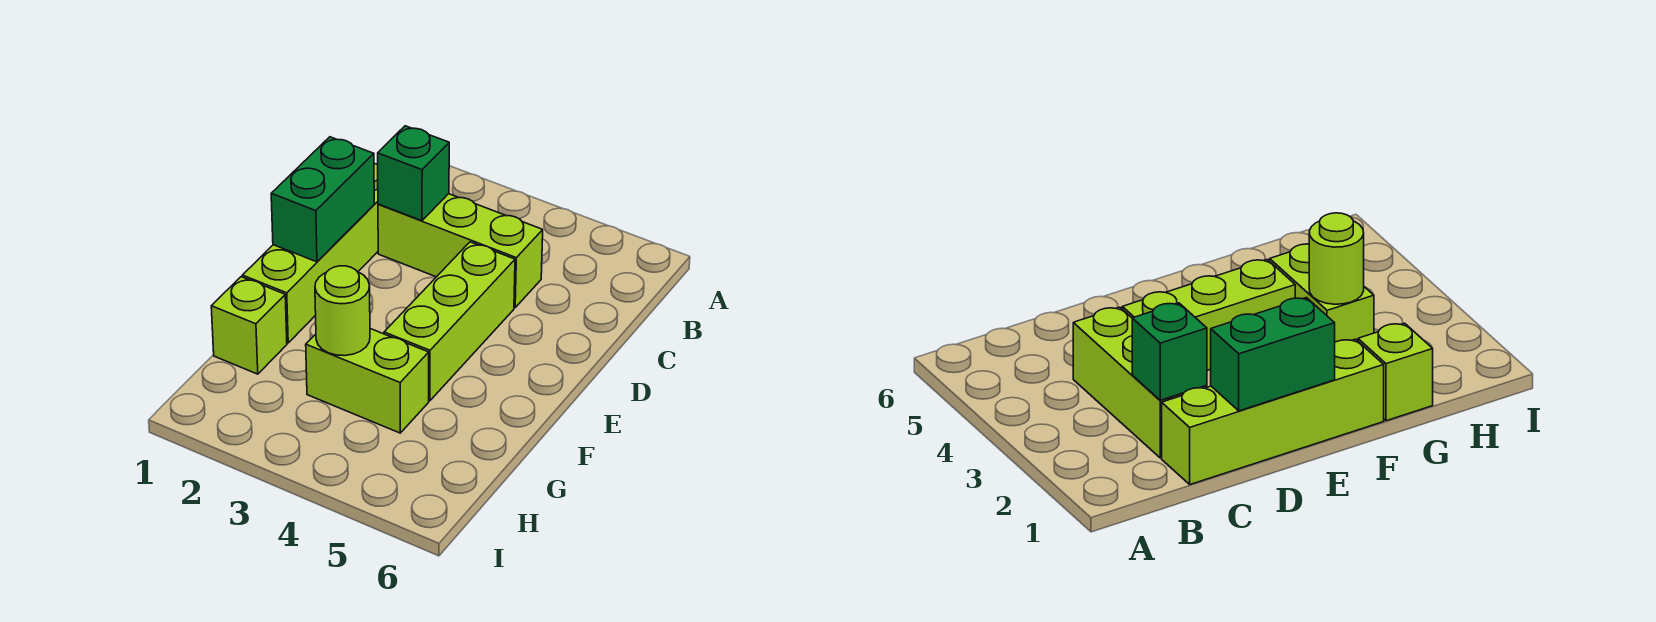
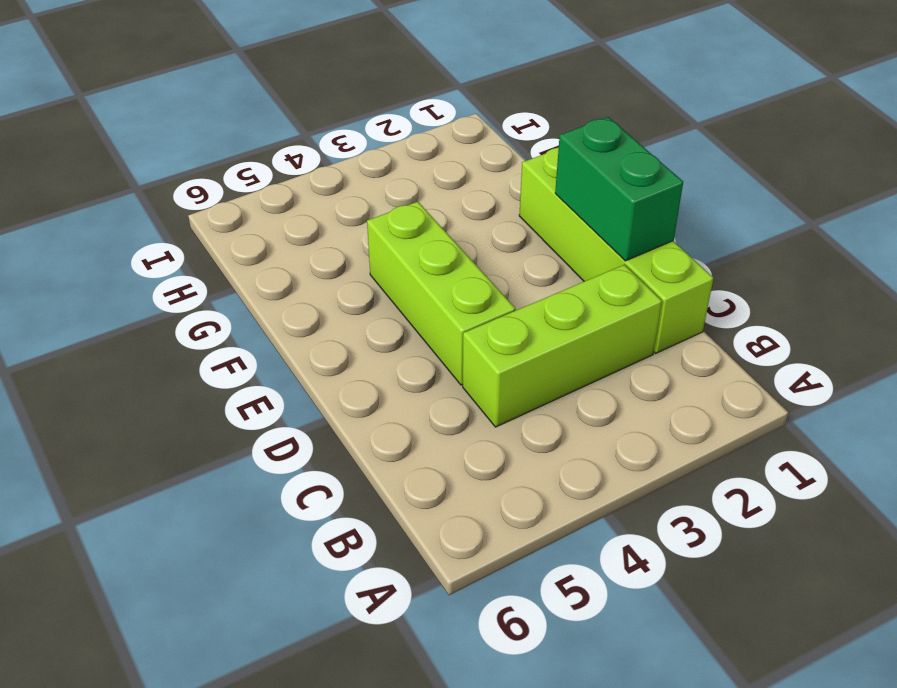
none -> lime brick G1 level 1
none -> lime brick G3:G4 level 1

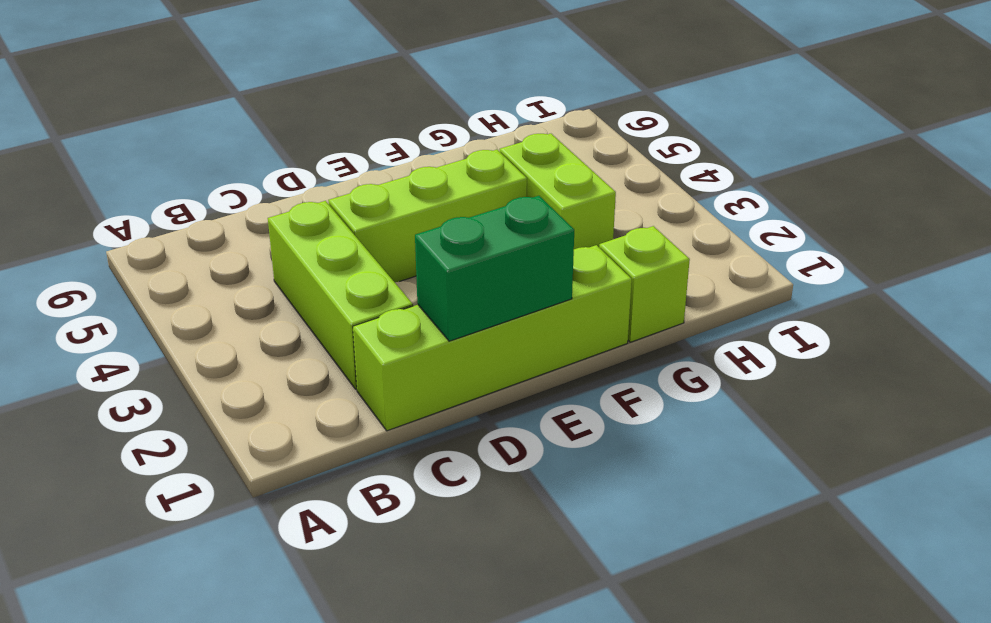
none -> green brick C2 level 2
none -> lime round brick G3 level 2

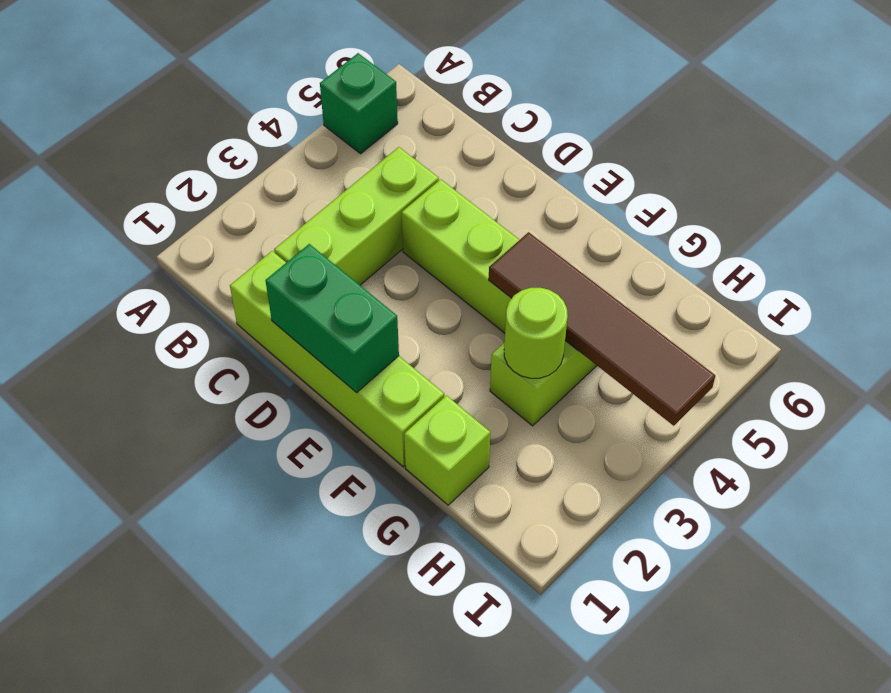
green brick A5 level 1 -> green brick C2 level 2
brown tile F4:I4 level 2 -> none

